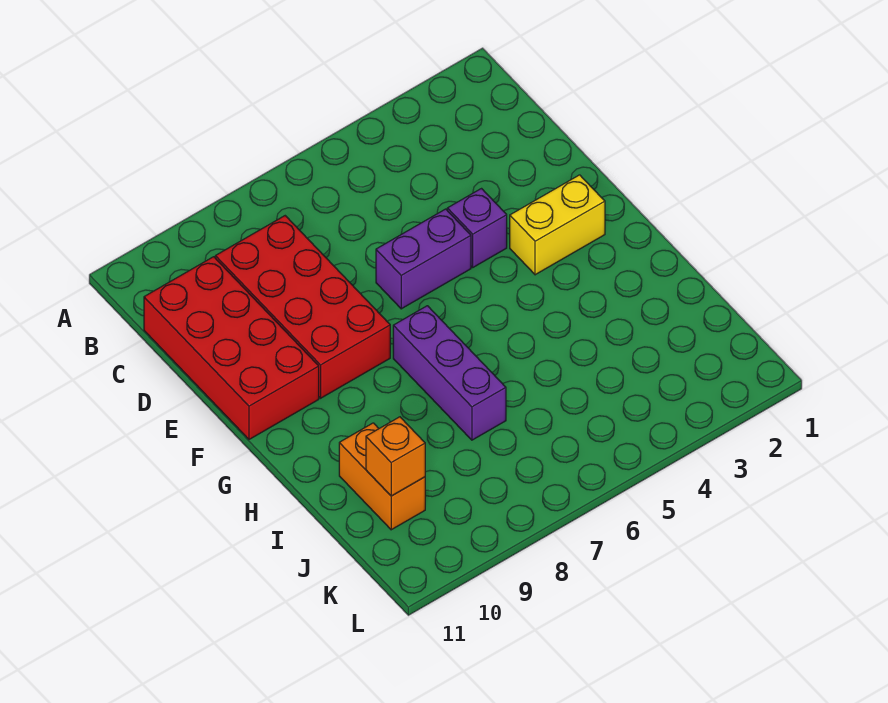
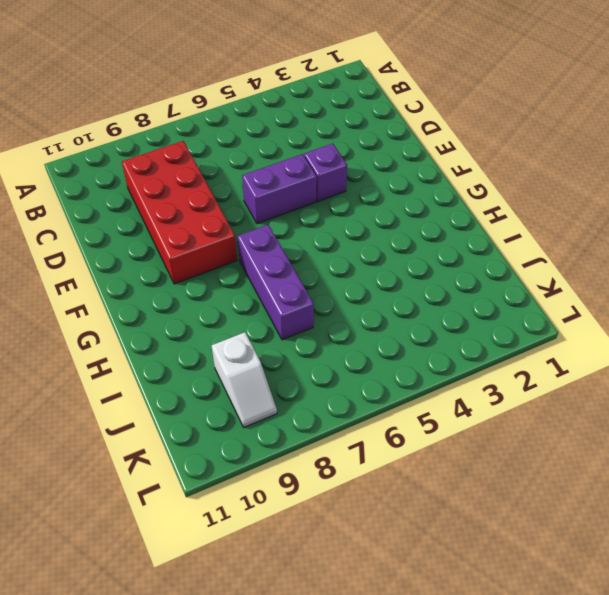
white slope J9:K9 level 1 top J -> none
none -> red brick C10:F11 level 1
none -> yellow brick F2:F3 level 1

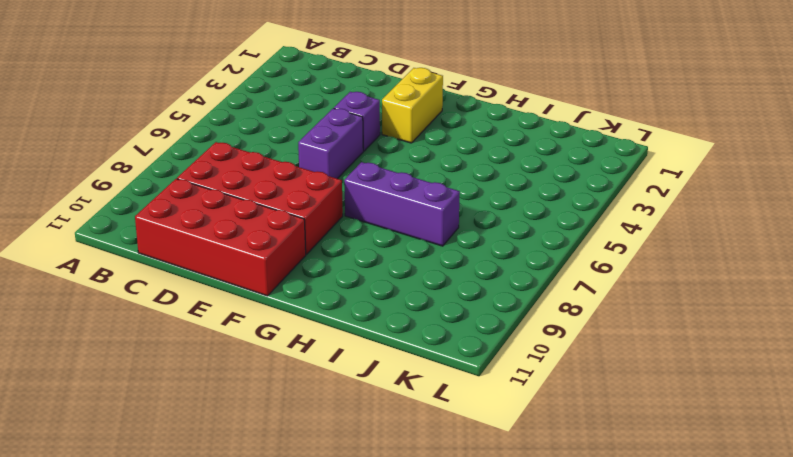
none -> orange brick I10:J10 level 1
none -> orange brick J10 level 2

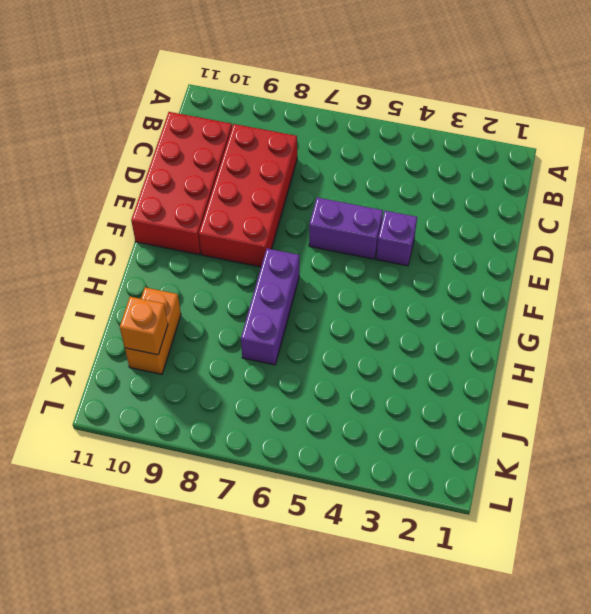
none -> yellow brick F2:F3 level 1

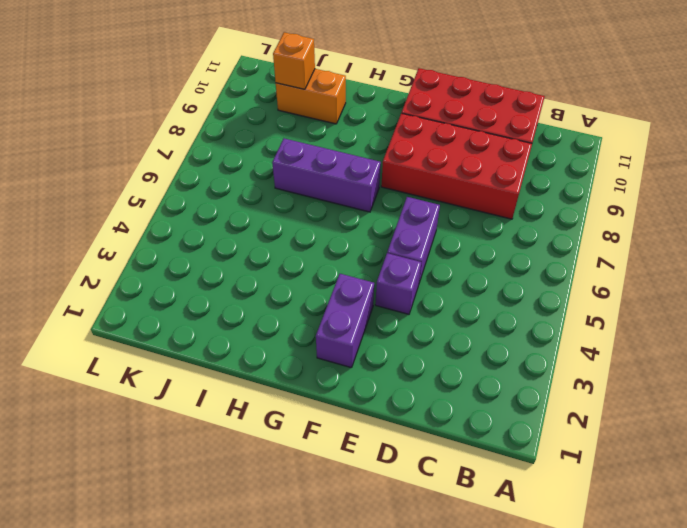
purple brick F2:F3 level 1 -> yellow brick F2:F3 level 1

